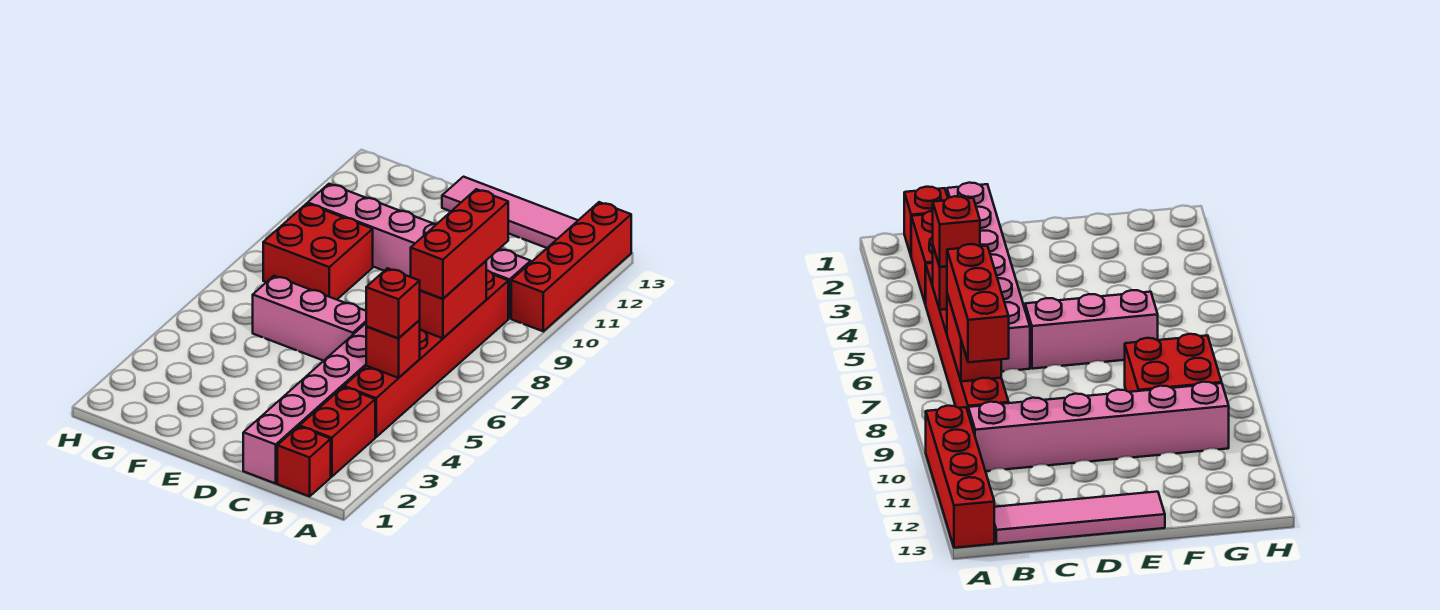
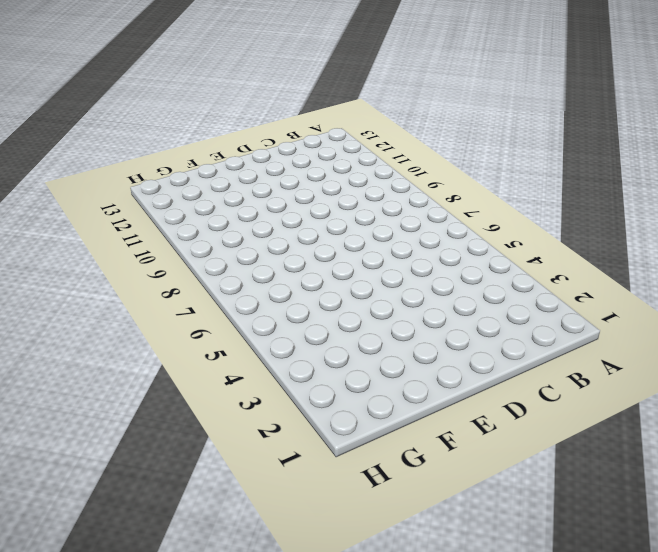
none -> red brick A10:A13 level 1
none -> red brick B1 level 1
none -> red brick B2:B3 level 1

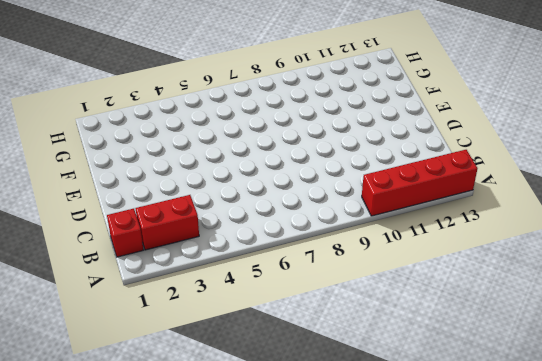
none -> red brick B4:B9 level 1
none -> pink brick B10:G10 level 1
none -> pink tile B13:E13 level 1

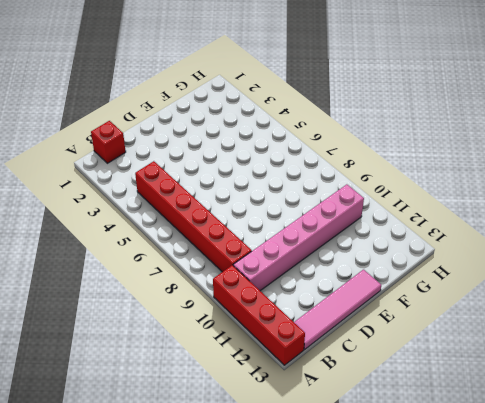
none -> red brick B2:B3 level 1
none -> pink brick C1:C6 level 1
none -> pink brick D6:F6 level 1

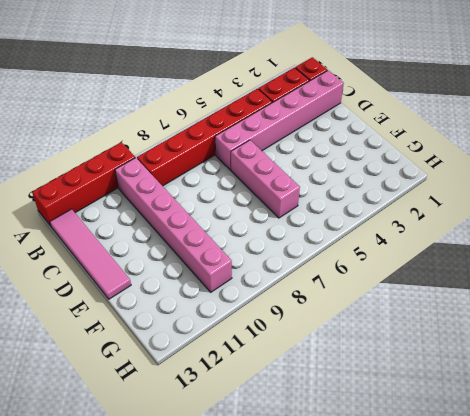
none -> red brick F8:G9 level 1
none -> red brick B5 level 2
none -> red brick B7:B8 level 2

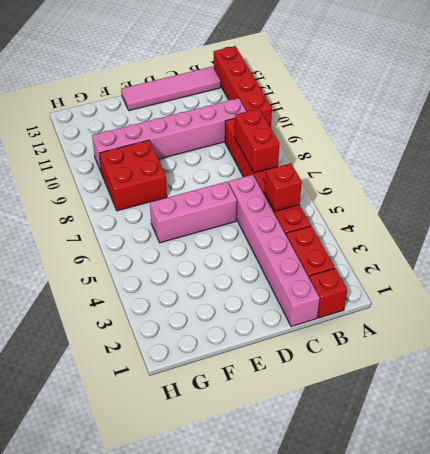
none -> red brick B5 level 3
none -> red brick B7:B9 level 3

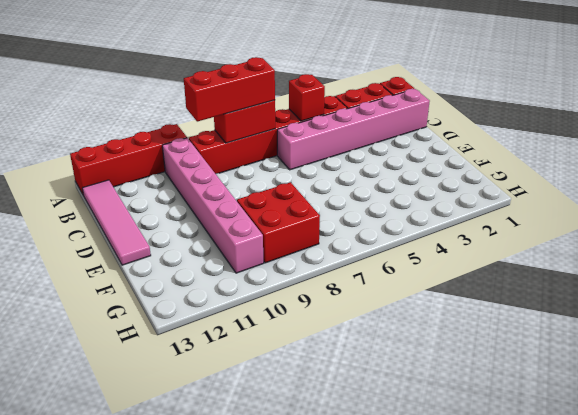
none -> pink brick D6:F6 level 1
none -> red brick B5 level 3

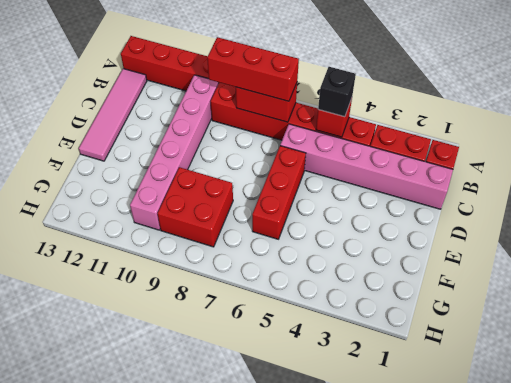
black brick B5 level 3 -> red brick B5 level 3
red brick D6:F6 level 1 -> pink brick D6:F6 level 1

